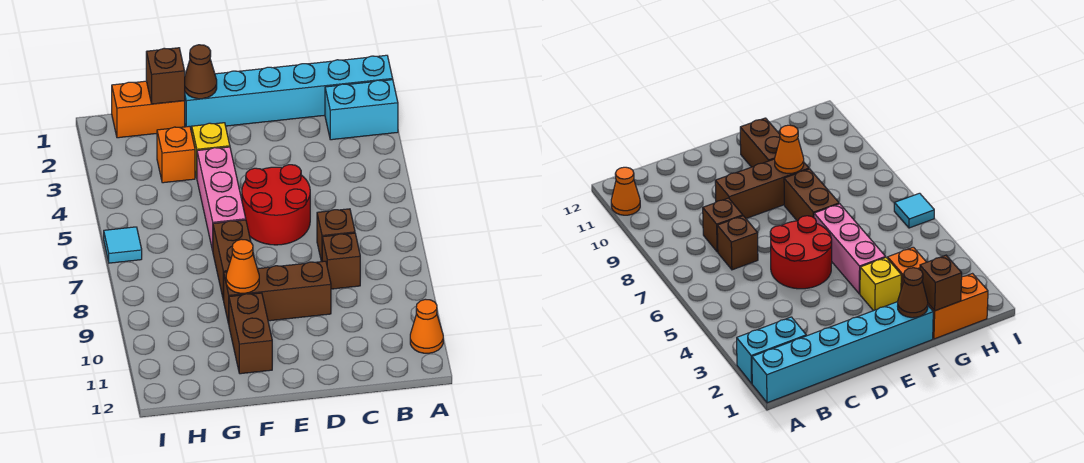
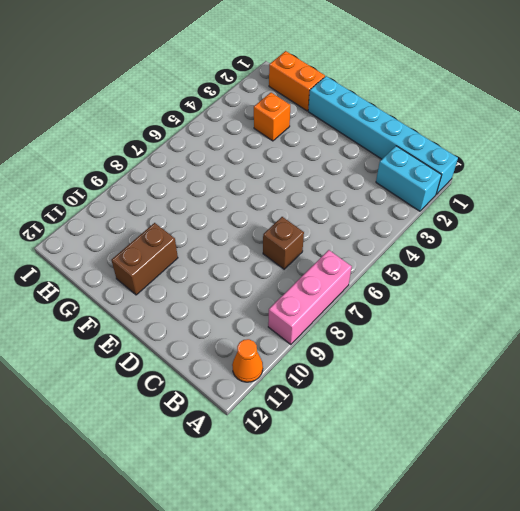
pink brick A7:A9 level 1 -> pink brick F4:F6 level 1
none -> brown brick C8 level 1
none -> red round brick D5:E6 level 1
none -> brown brick D9:F9 level 1

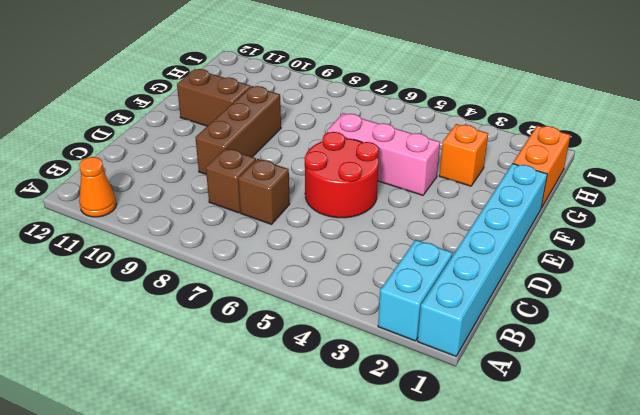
none -> yellow brick F3 level 1
none -> brown brick F7:F8 level 1
none -> cyan tile I6 level 1

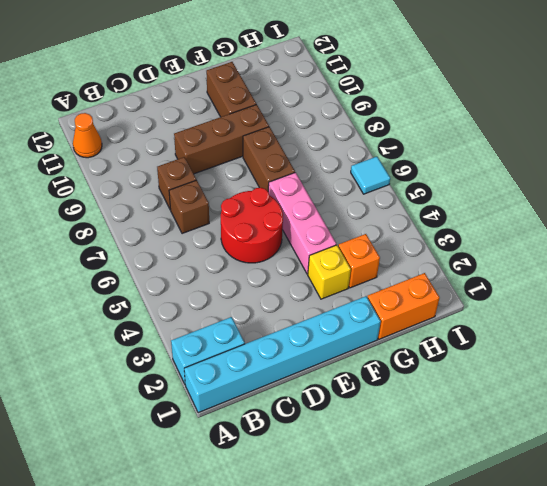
none -> brown cone F1 level 2
none -> orange cone F9 level 2
none -> brown brick G1 level 2

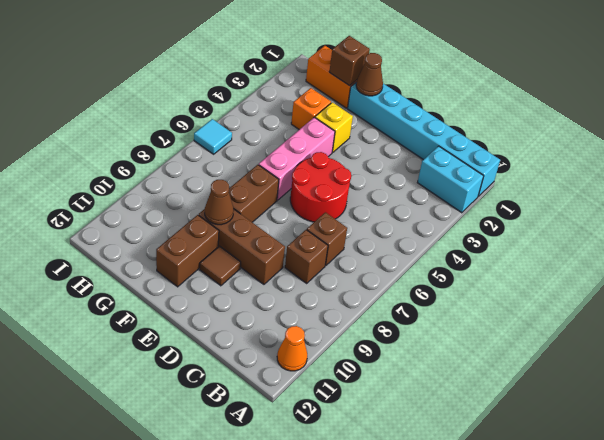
brown tile E10 level 1 -> none
brown cone F9 level 2 -> orange cone F9 level 2

